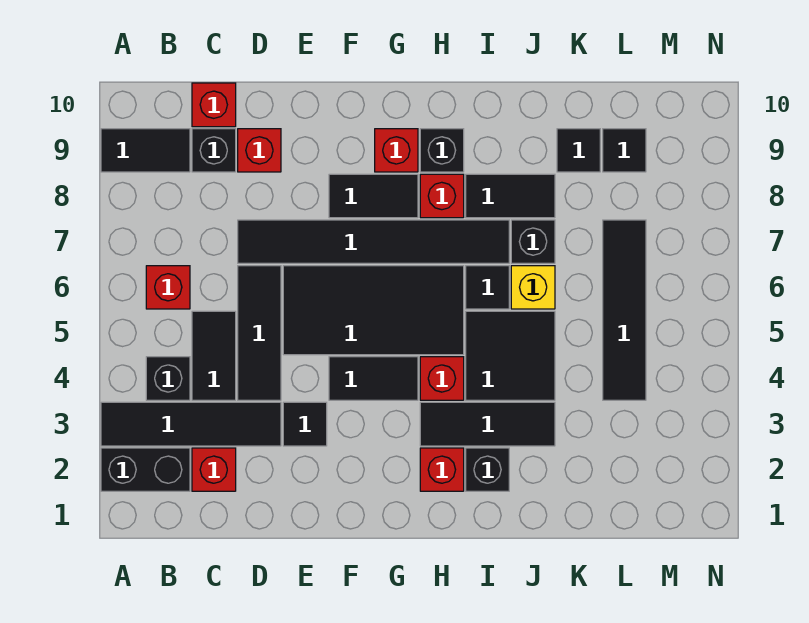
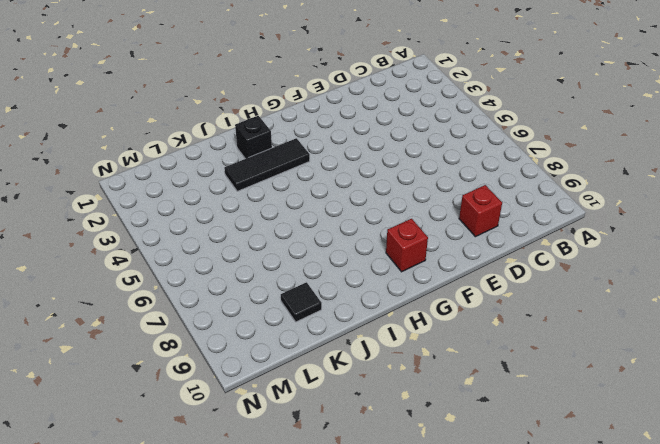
none -> black brick A2:B2 level 1
none -> black tile A3:D3 level 1
none -> black tile A9:B9 level 1
none -> black brick B4 level 1

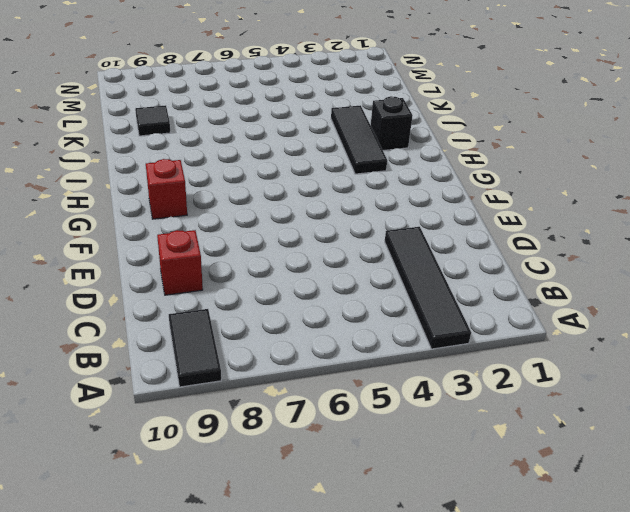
none -> black brick A2:B2 level 1
none -> black brick B4 level 1
none -> red brick B6 level 1
none -> red brick C2 level 1

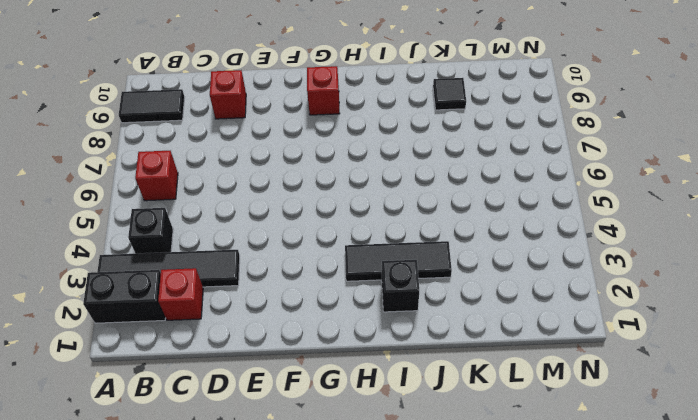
none -> black tile C4:C5 level 1
none -> black brick C9 level 1
none -> red brick C10 level 1
none -> black tile D4:D6 level 1

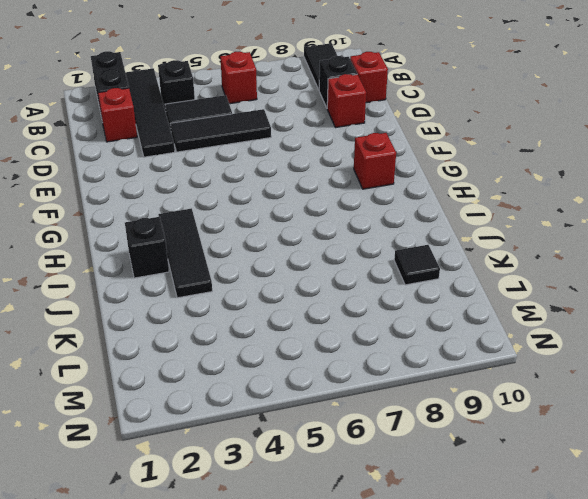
none -> black tile D7:I7 level 1
none -> black tile E3 level 1
none -> black tile E5:H6 level 1
none -> black tile F4:G4 level 1

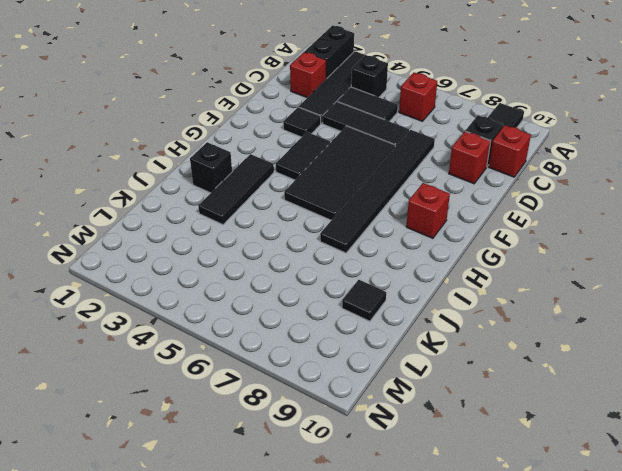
none -> black tile F8:G8 level 1
none -> red brick H2 level 1
none -> red brick H4 level 1
none -> red brick H8 level 1

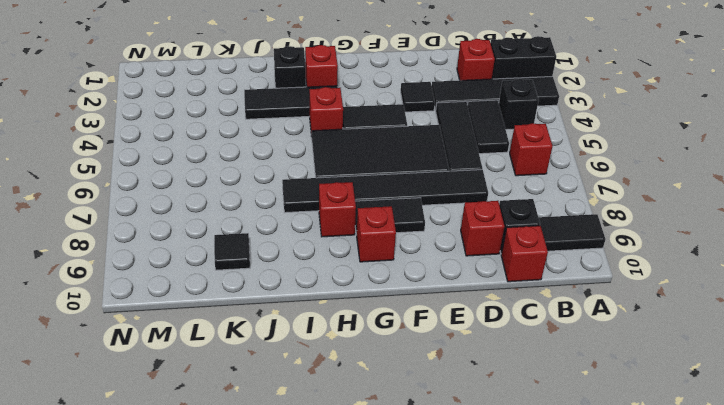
none -> black brick H9 level 1
none -> black tile I4:J5 level 1
none -> black tile I6 level 1
none -> black tile I8:J8 level 1

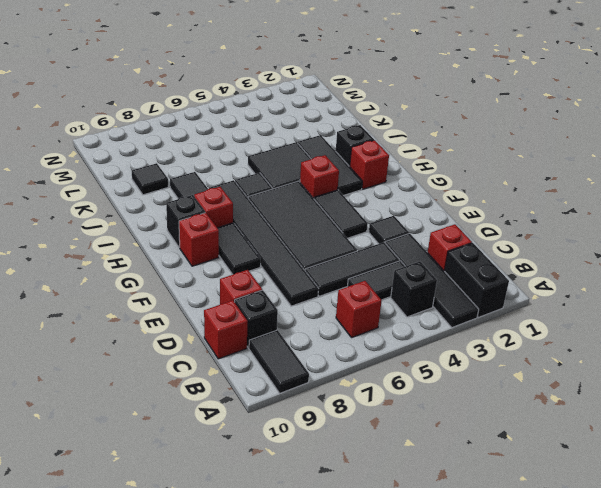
none -> yellow brick J6 level 1
none -> black brick J7 level 1
none -> black tile L4:L7 level 1
none -> black tile L9 level 1

